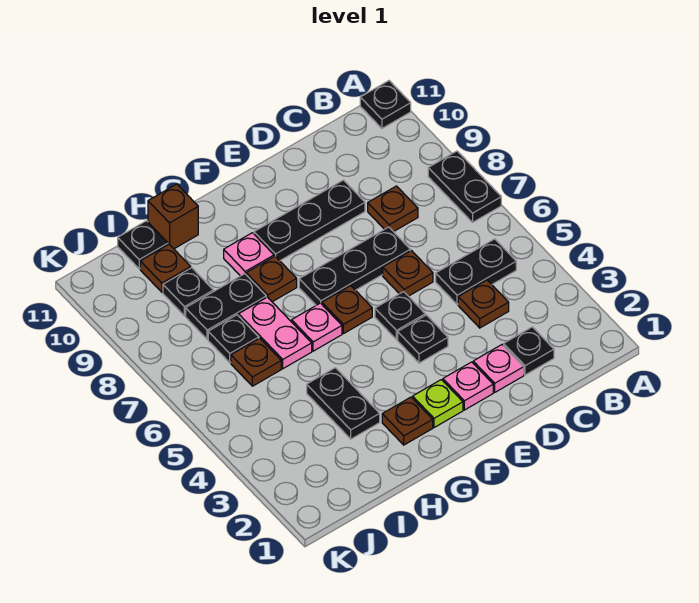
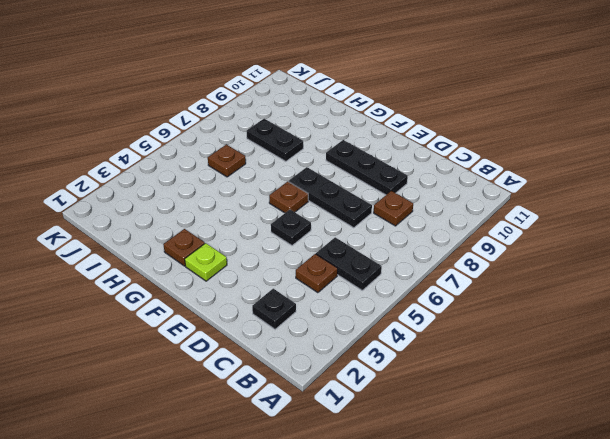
none -> black plate A7:A8 level 1
none -> black plate A11 level 1
none -> pink plate D2 level 1

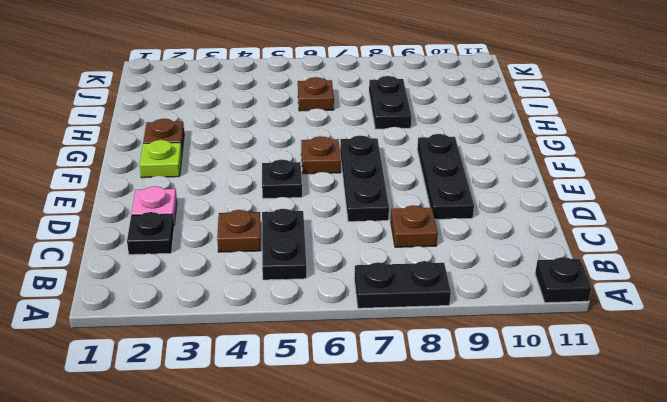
none -> brown plate D6 level 1
none -> pink plate E2 level 1
none -> black plate E4 level 1

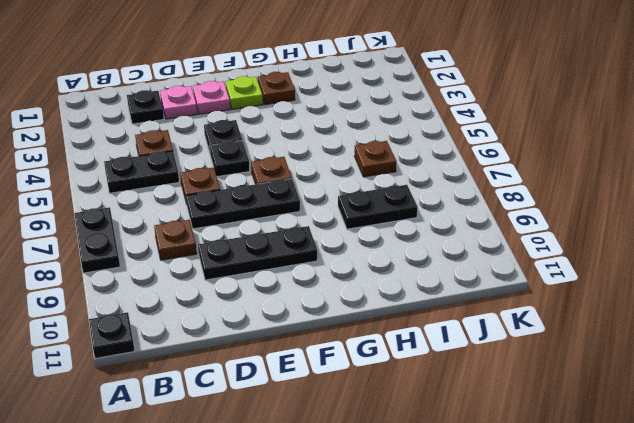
none -> pink plate G6 level 1
none -> brown plate G8 level 1
none -> pink plate G9 level 1

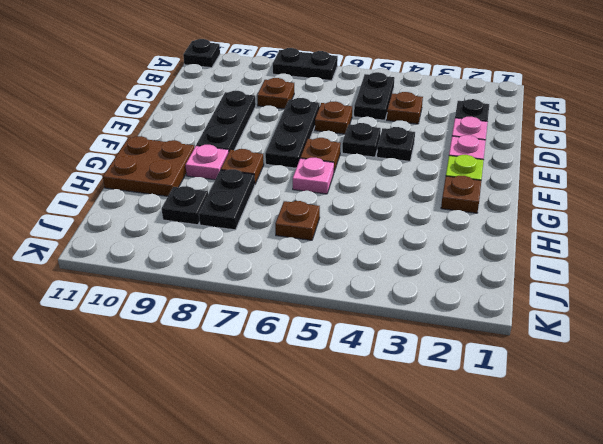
brown plate G10:H11 level 1 -> brown brick H11 level 1
none -> black plate H3:H4 level 1
none -> pink plate H6:H7 level 1
none -> black plate I7 level 1

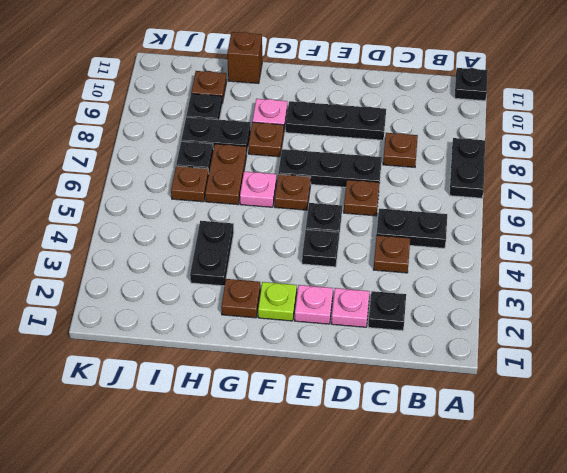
brown plate H6:H7 level 1 -> pink plate H6:H7 level 1
none -> black plate I11 level 1

